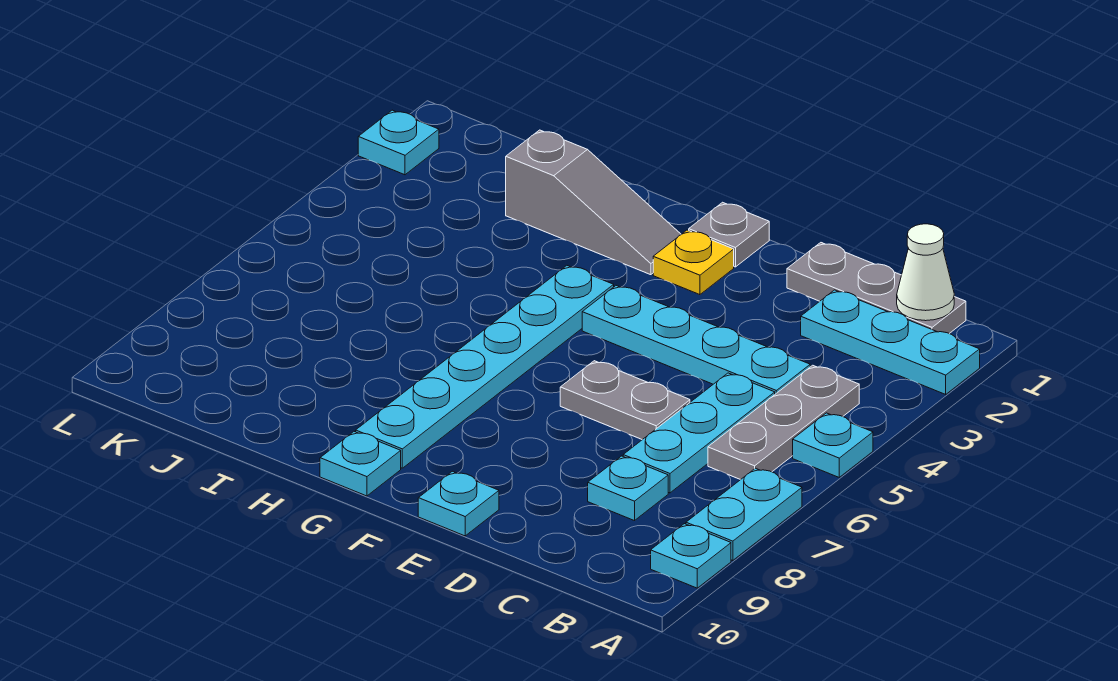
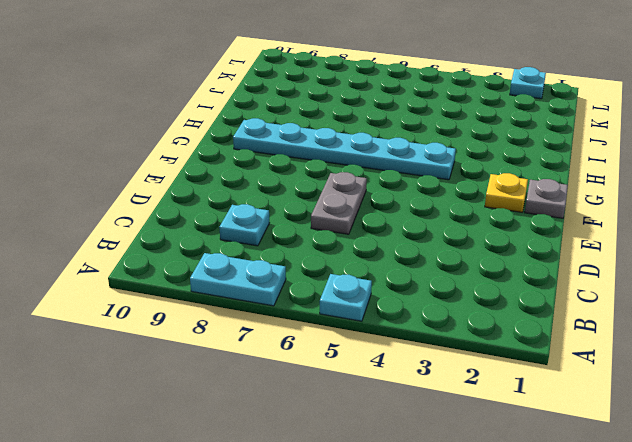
none -> cyan plate A2:C2 level 1
none -> cyan plate A9 level 1
none -> grey plate B1:D1 level 1

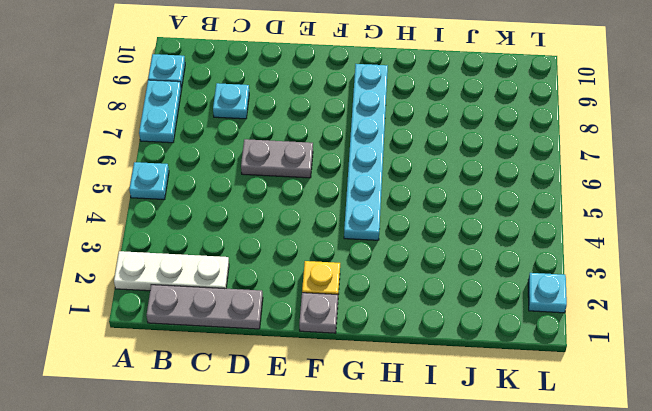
white plate A2:C2 level 1 -> cyan plate A2:C2 level 1
none -> grey plate B4:B6 level 1
none -> cyan plate C4:F4 level 1
none -> cyan plate C5:C7 level 1

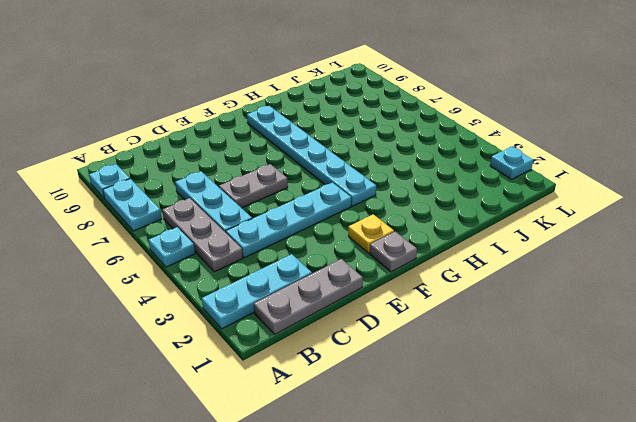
none -> cyan plate C8 level 1
none -> cyan plate E10 level 1
none -> grey slope G2:I2 level 1 top I

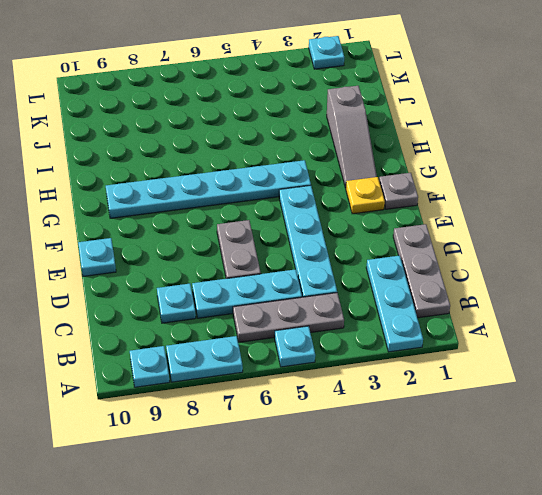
none -> cyan plate G10 level 1
none -> white cone B1 level 2

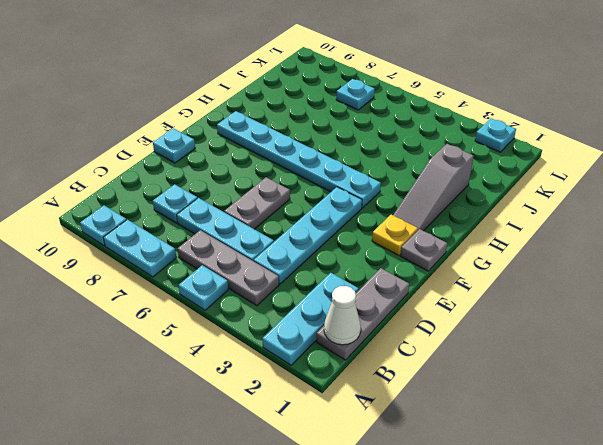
cyan plate K7 level 1 -> cyan plate G10 level 1

